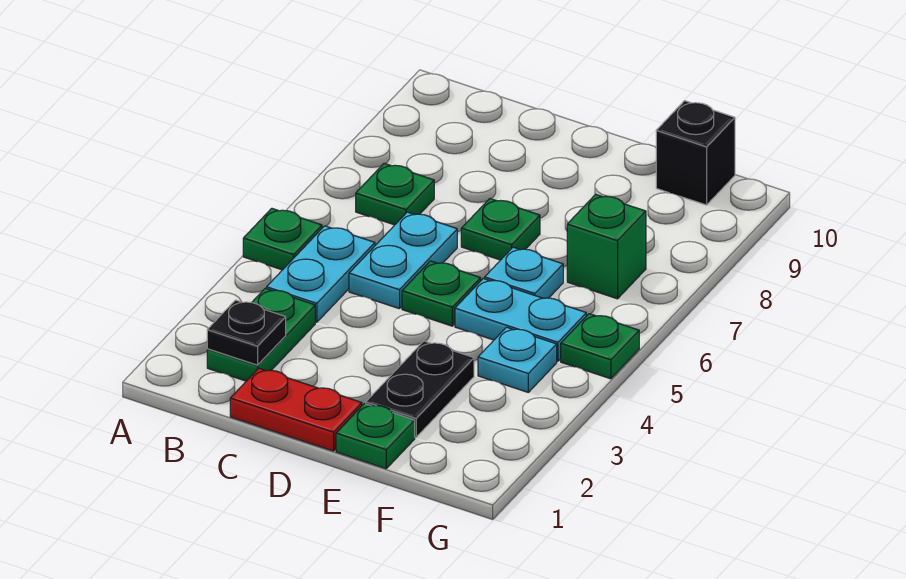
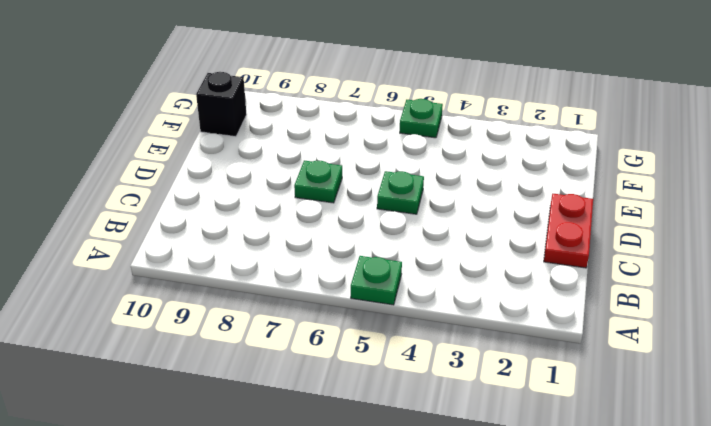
none -> green plate B2:B3 level 1
none -> cyan plate B4:B5 level 1
none -> green plate B7 level 1

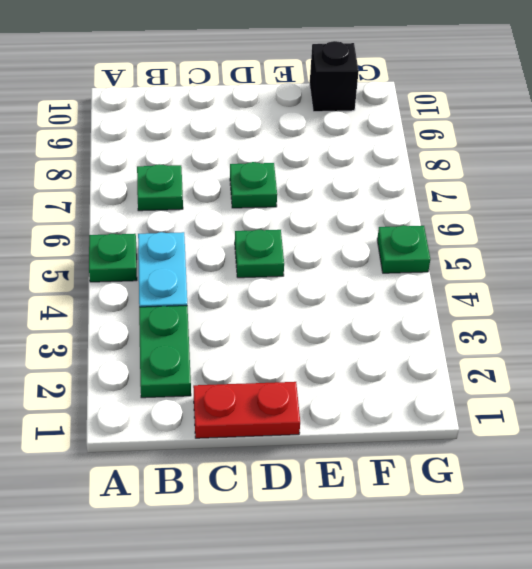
none -> cyan plate C5:C6 level 1
none -> green plate E1 level 1
none -> black plate E2:E3 level 1

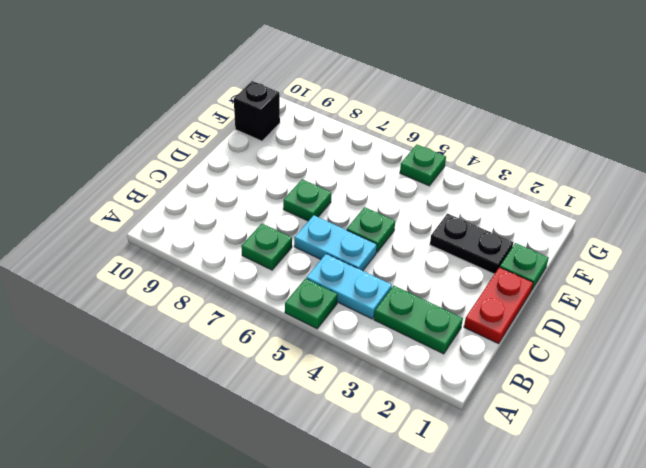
none -> cyan plate E5:F5 level 1
none -> cyan plate E6 level 1
none -> cyan plate F4 level 1

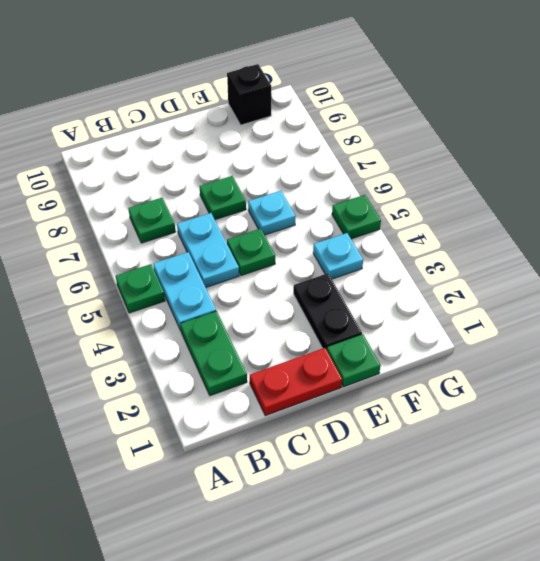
none -> cyan plate E5:F5 level 1
none -> green brick F7 level 1
none -> black plate B2 level 2

